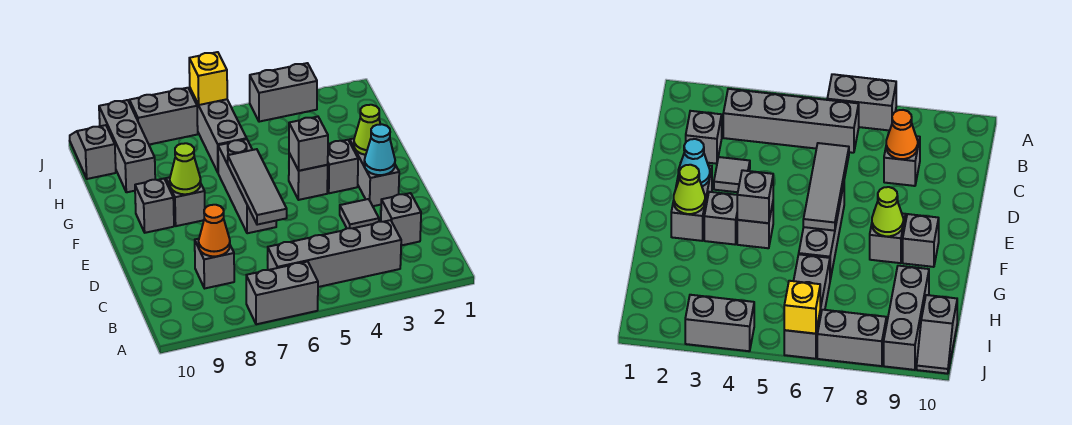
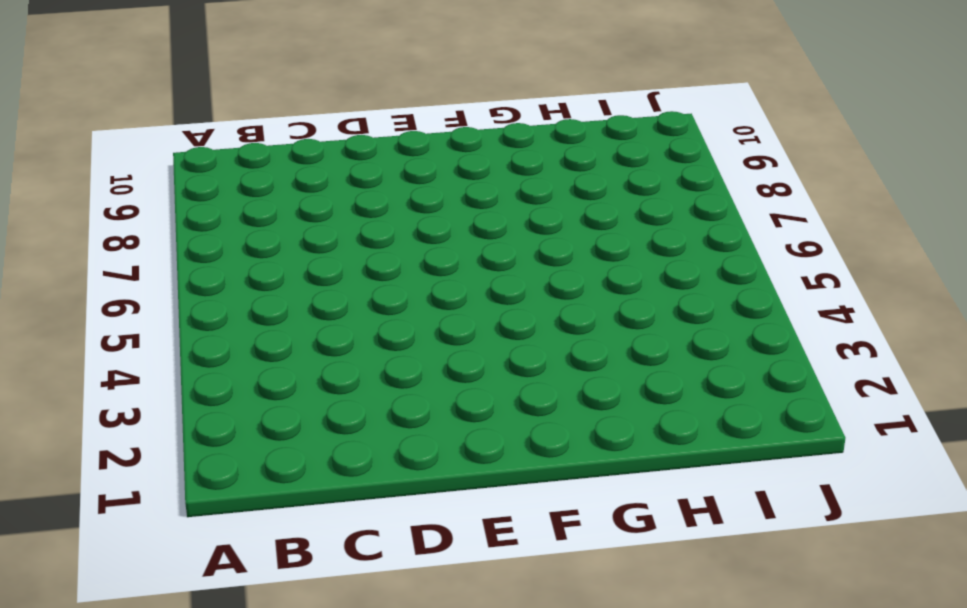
none -> grey brick A6:A7 level 1
none -> grey brick B3:B6 level 1
none -> grey brick C2 level 1

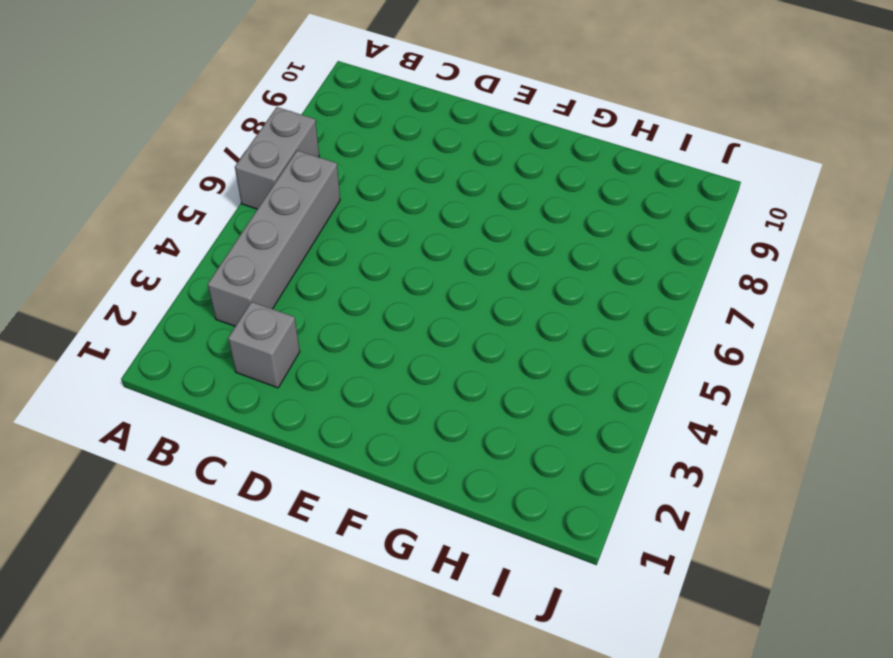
none -> grey brick C8 level 1
none -> grey tile D3 level 1
none -> grey brick E2:F2 level 1

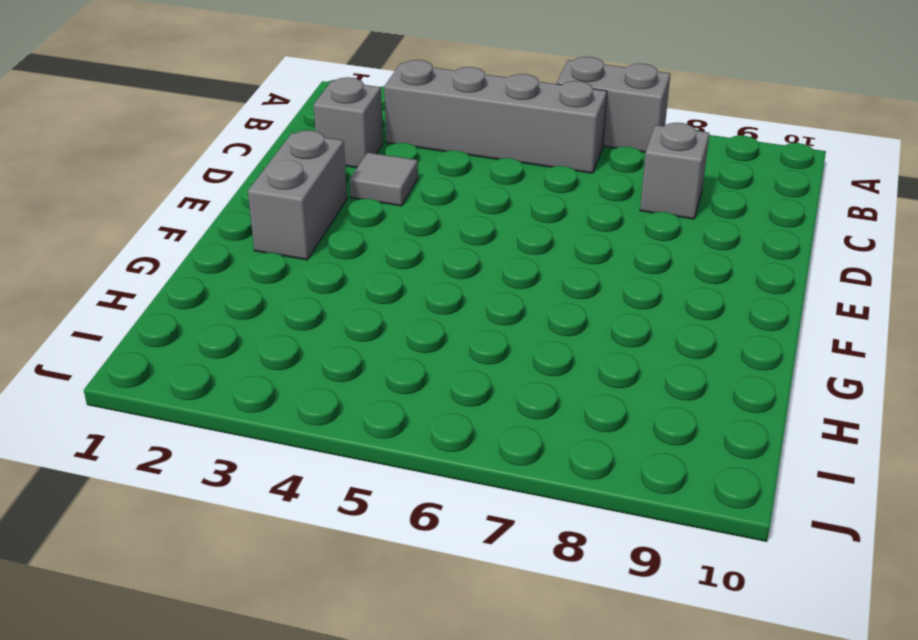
none -> grey brick E6:G6 level 1
none -> grey brick F3 level 1
none -> grey brick F4 level 1

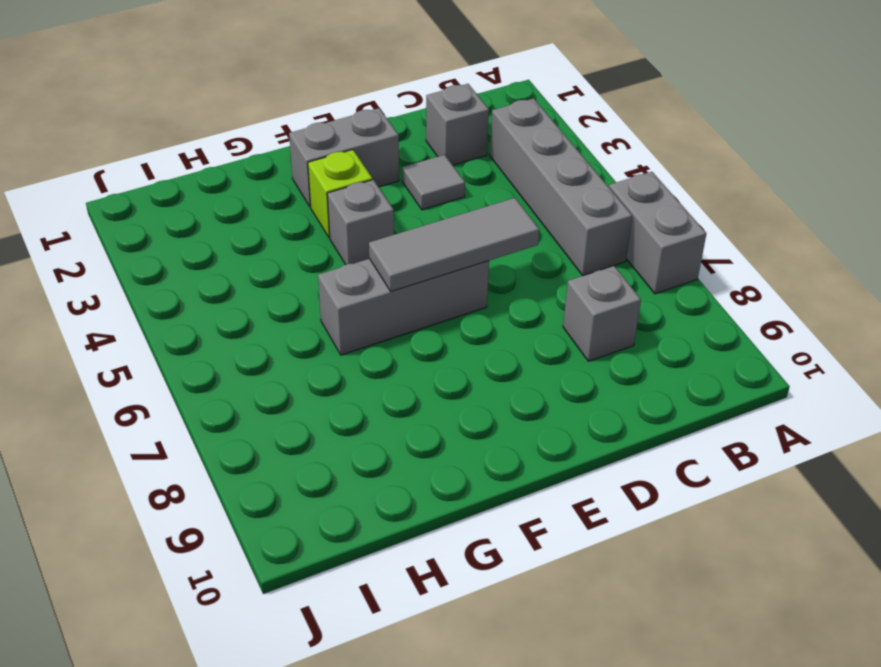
lime brick F3 level 1 -> grey brick F3 level 1
none -> grey brick F8 level 1
none -> grey brick F9 level 1
none -> grey brick H6:J6 level 1

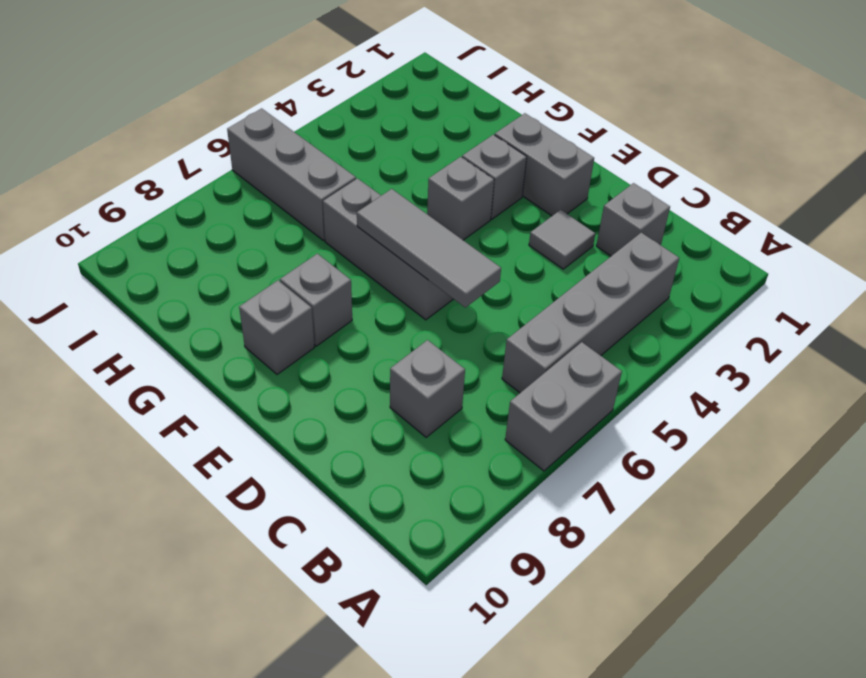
none -> grey brick H9:J9 level 1
none -> grey slope I10:J10 level 1 top I
none -> grey brick J3:J4 level 1

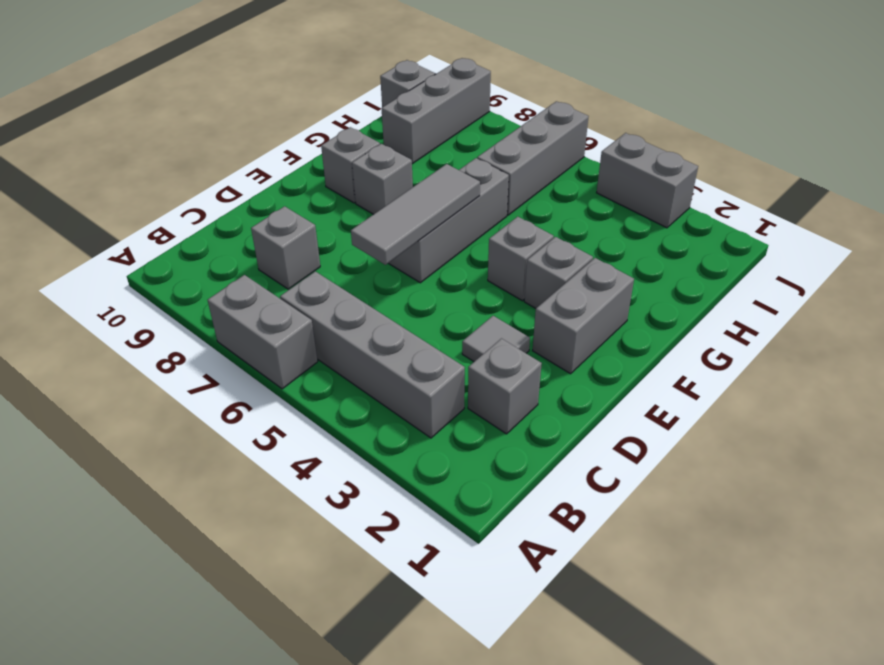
none -> grey brick J7:J8 level 1
none -> orange cone C8 level 2
none -> cyan cone E2 level 2

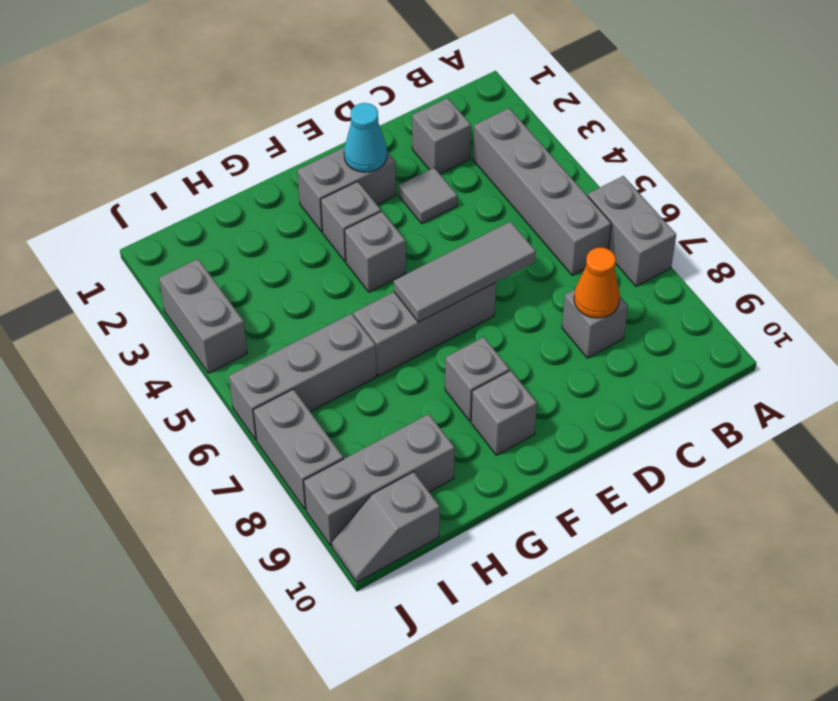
none -> lime cone F2 level 2
none -> grey brick F4 level 2
none -> lime cone F8 level 2

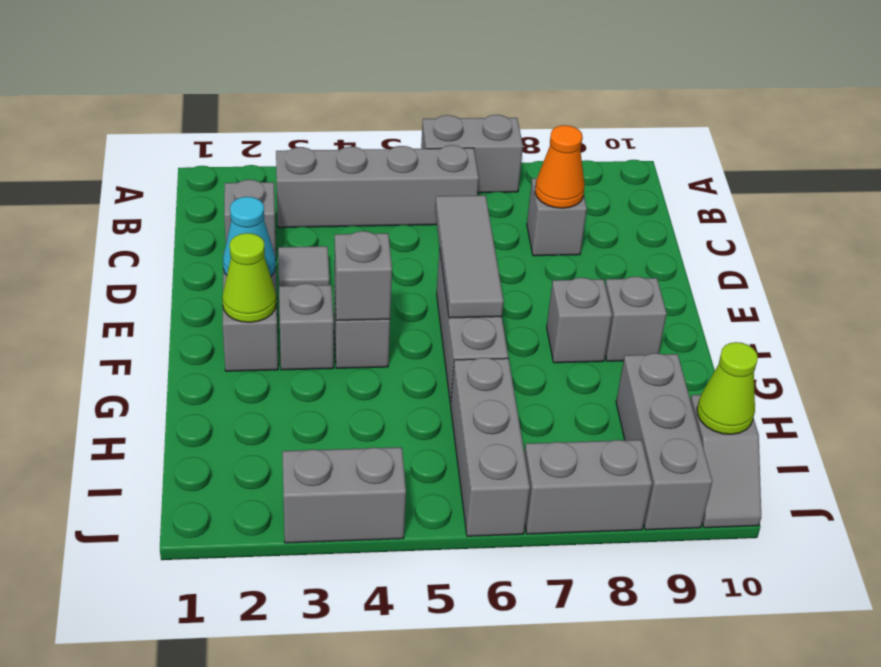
lime cone I10 level 2 -> lime cone F8 level 2
none -> yellow brick J6 level 2

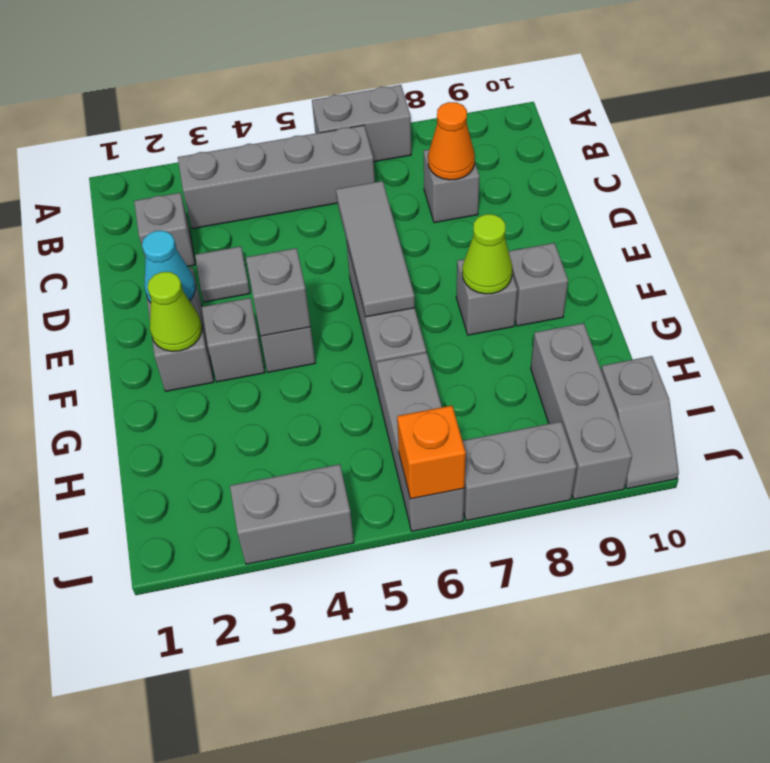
orange brick J6 level 2 -> yellow brick J6 level 2

